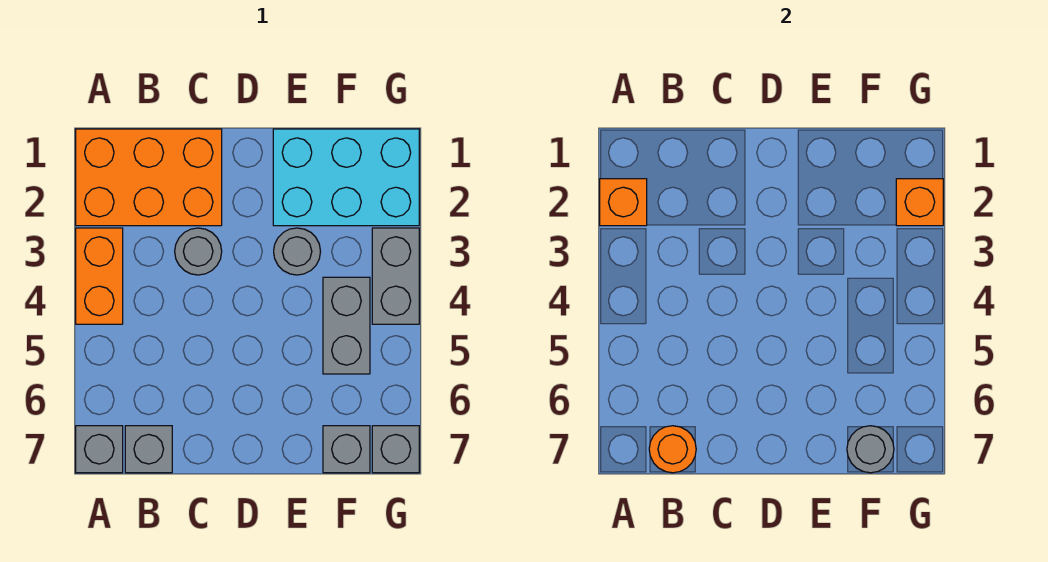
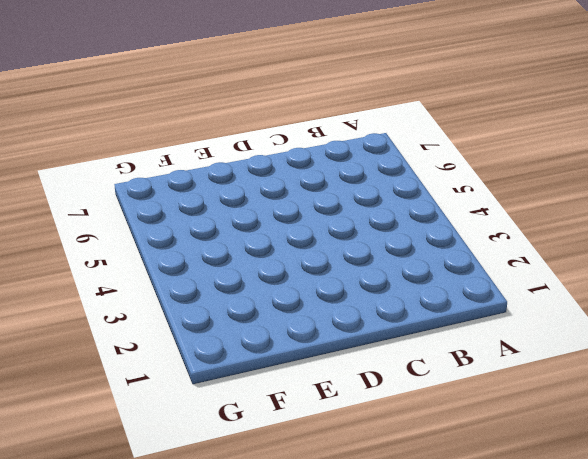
none -> orange brick A1:C2 level 1
none -> orange brick A3:A4 level 1
none -> grey brick A7 level 1

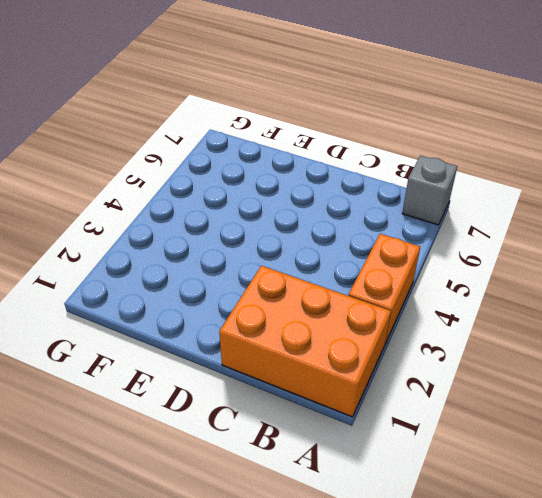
none -> grey brick B7 level 1
none -> grey round brick C3 level 1
none -> cyan brick E1:G2 level 1

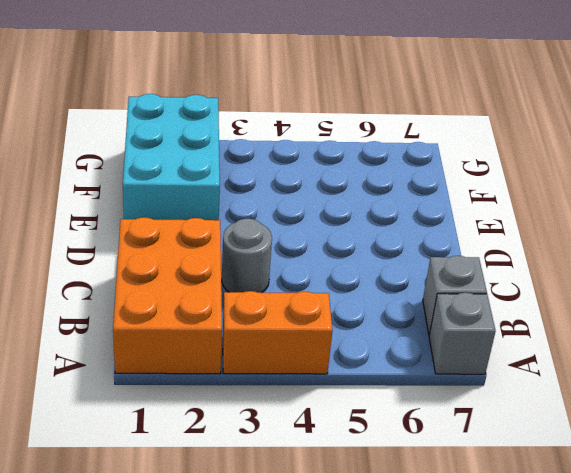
none -> grey round brick E3 level 1
none -> grey brick F4:F5 level 1
none -> grey brick F7 level 1

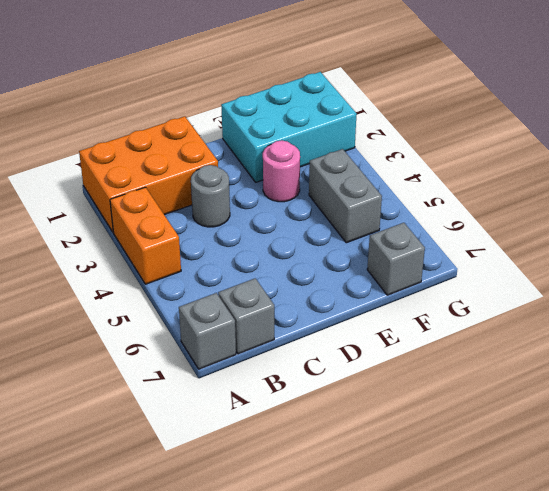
pink round brick E3 level 1 -> grey round brick E3 level 1
none -> grey brick G3:G4 level 1
none -> grey brick G7 level 1
none -> orange brick A2 level 2

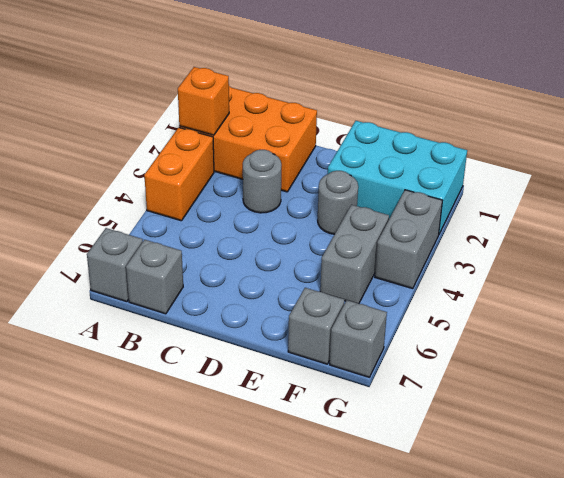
none -> orange round brick B7 level 2
none -> grey round brick F7 level 2
none -> orange brick G2 level 2

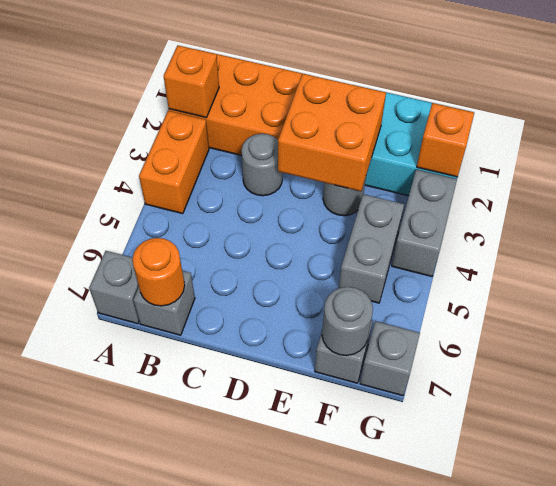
orange brick D2:E3 level 2 -> none

